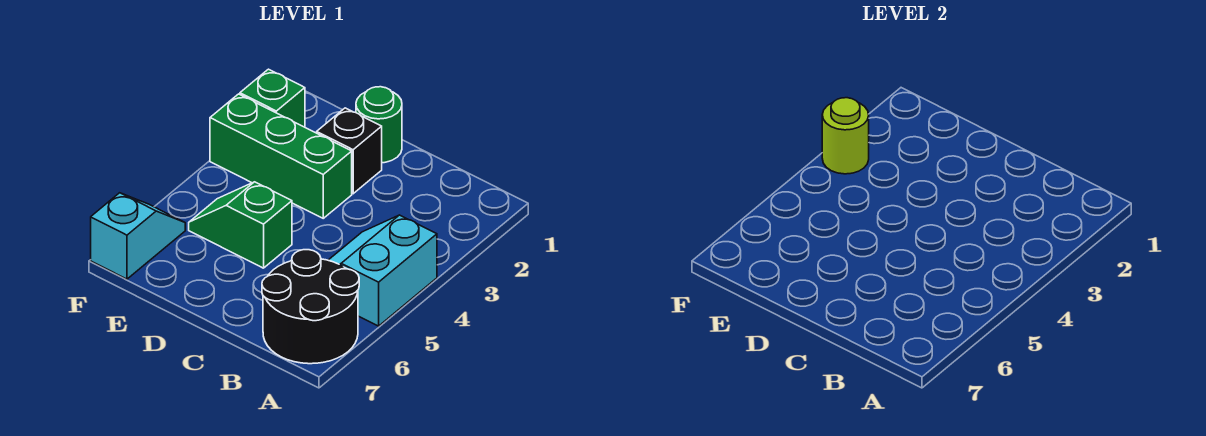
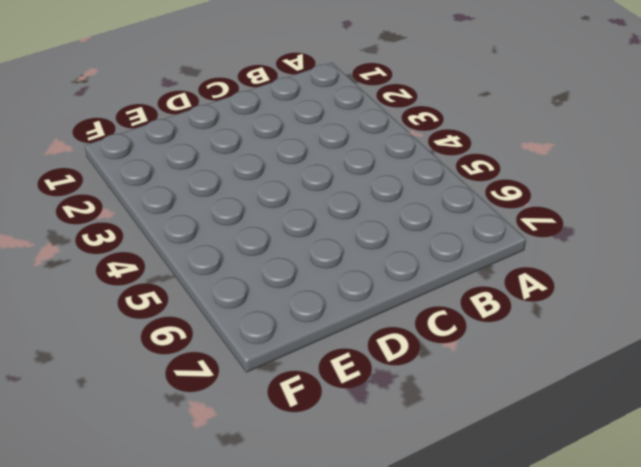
none -> cyan slope A4:B5 level 1 top A
none -> black round brick A6:B7 level 1

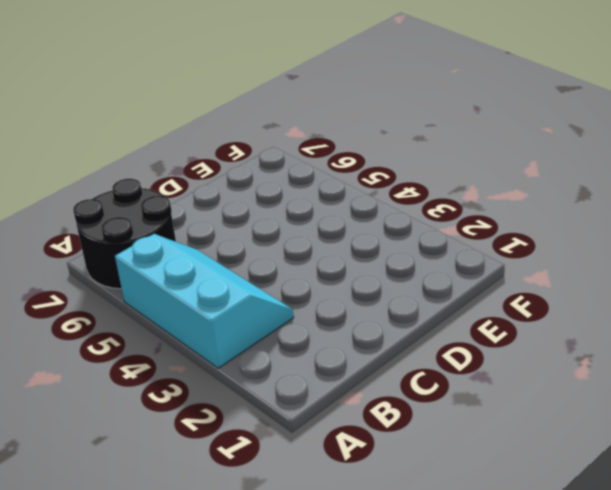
cyan slope A3:B5 level 1 top A -> cyan slope A4:B5 level 1 top A
none -> green round brick D1 level 1
none -> black brick D2 level 1

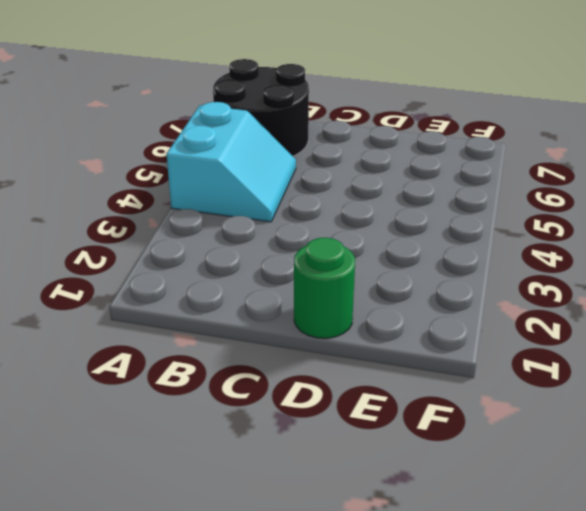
none -> black brick D2 level 1
none -> green brick D3:F3 level 1

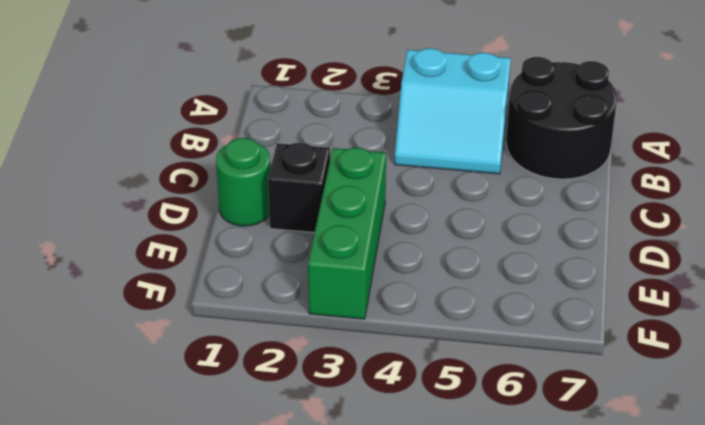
none -> green slope D5:E5 level 1 top D
none -> green brick F2 level 1

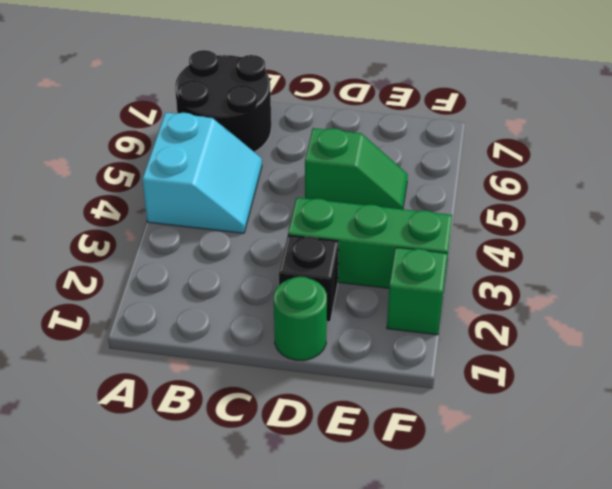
none -> cyan slope F6:F7 level 1 top 7
none -> lime round brick F3 level 2

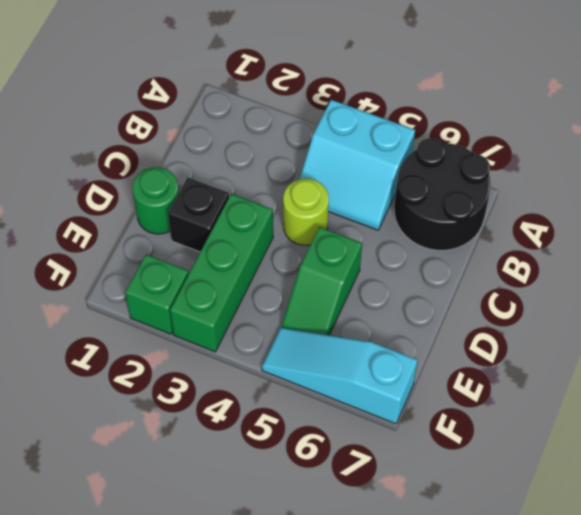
lime round brick C4 level 1 -> lime round brick F3 level 2
cyan slope F5:F7 level 1 top 7 -> cyan slope F6:F7 level 1 top 7

